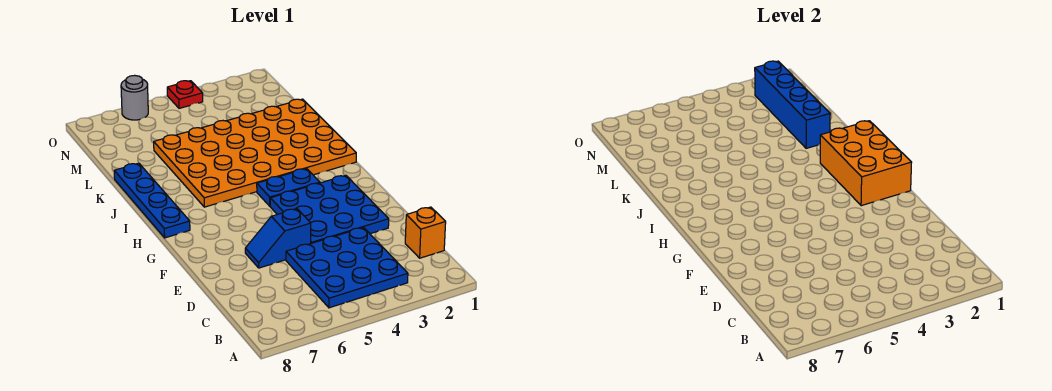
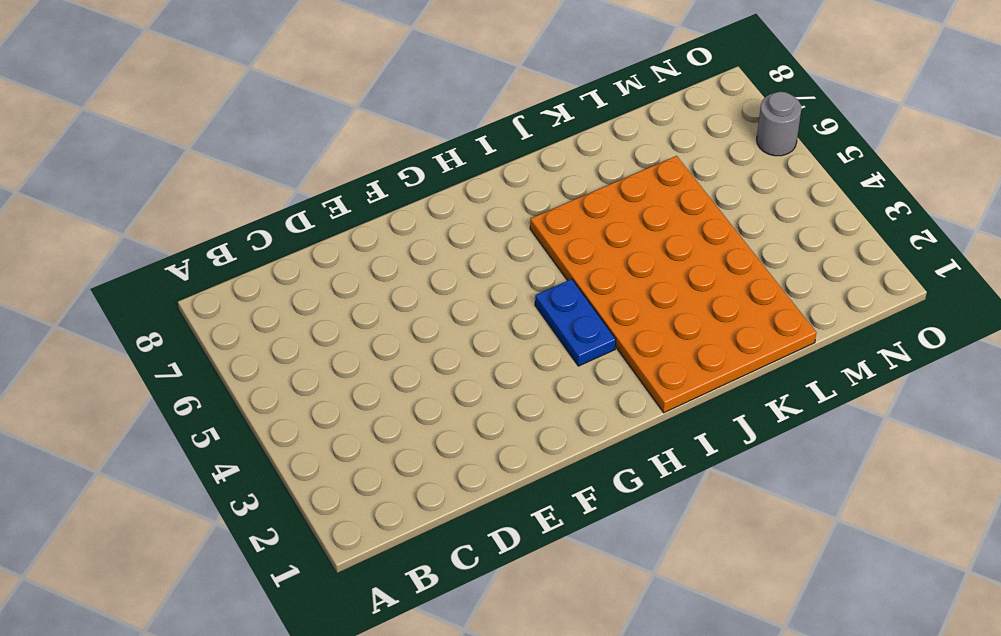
none -> blue plate B3:D5 level 1
none -> orange brick C1 level 1

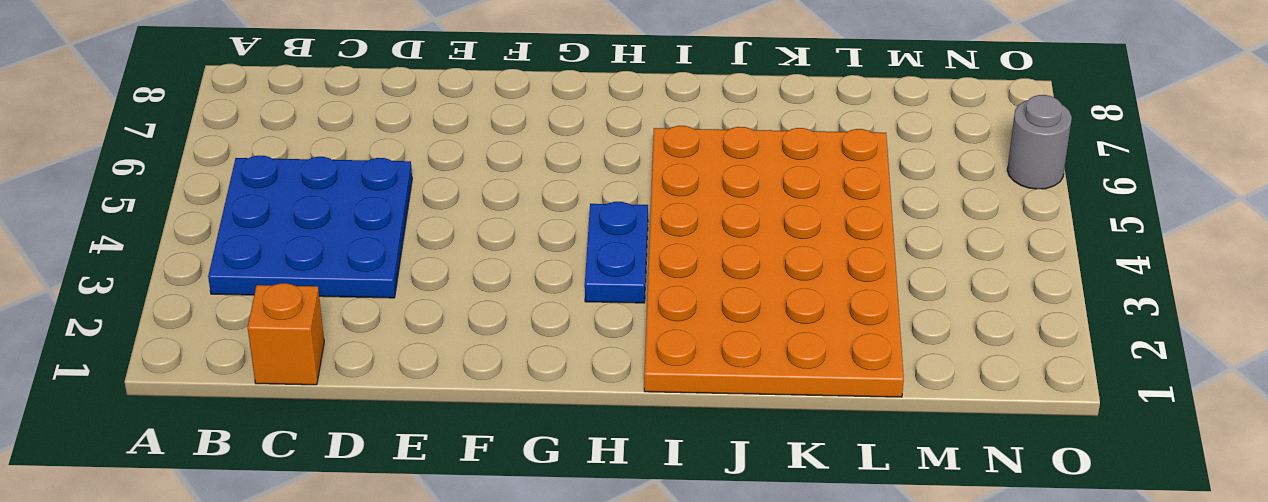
none -> blue plate E2:G4 level 1
none -> blue slope E5:E6 level 1 top 5

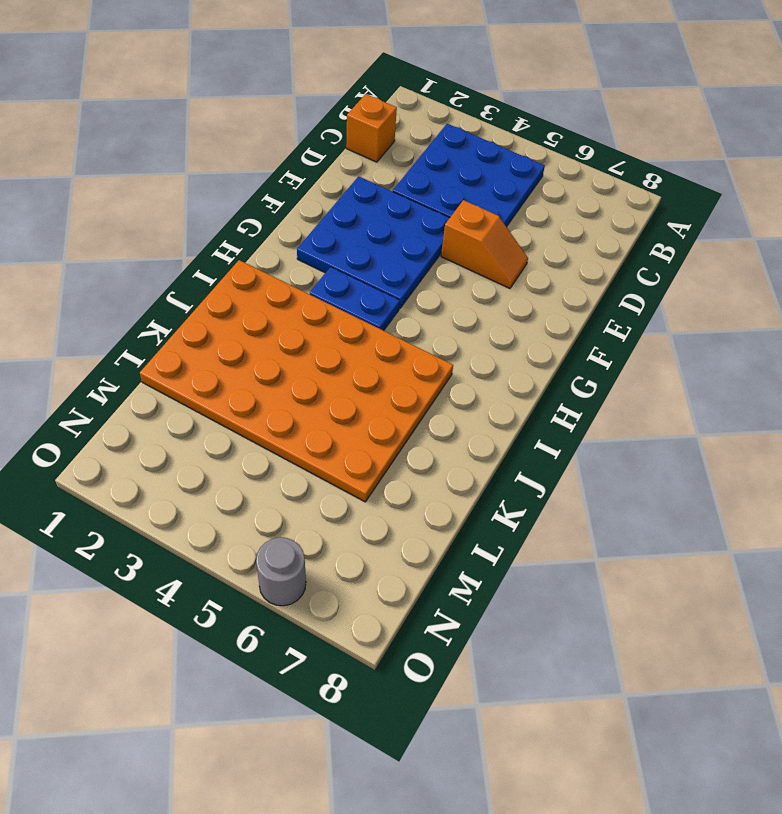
orange slope E5:E6 level 1 top 5 -> blue slope E5:E6 level 1 top 5
none -> blue plate H8:K8 level 1
none -> red plate O4 level 1

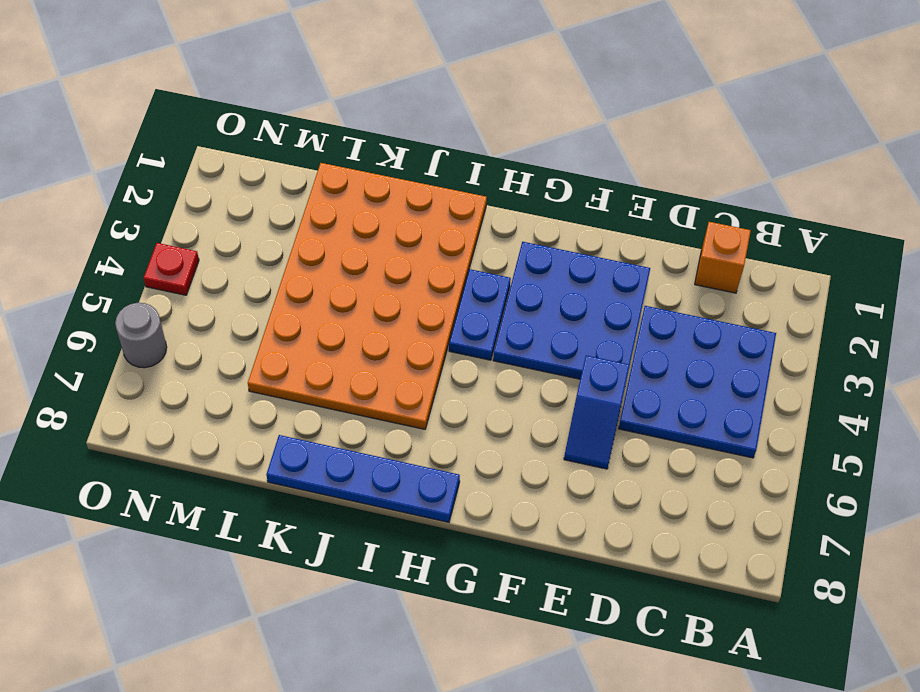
none -> orange brick G1:I2 level 2
none -> blue brick K2:N2 level 2

